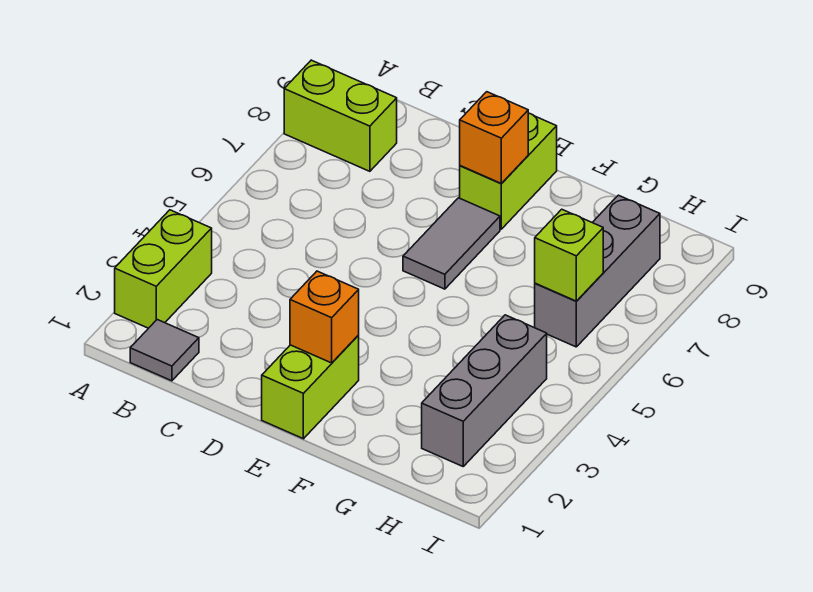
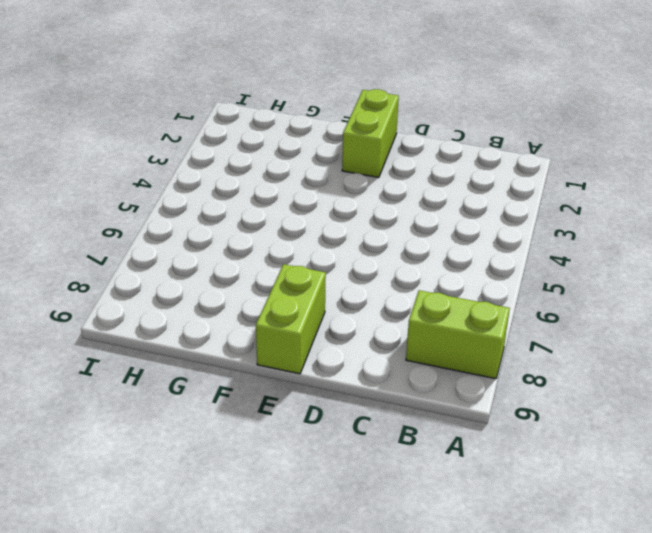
none -> lime brick A2:A3 level 1
none -> grey tile B1 level 1

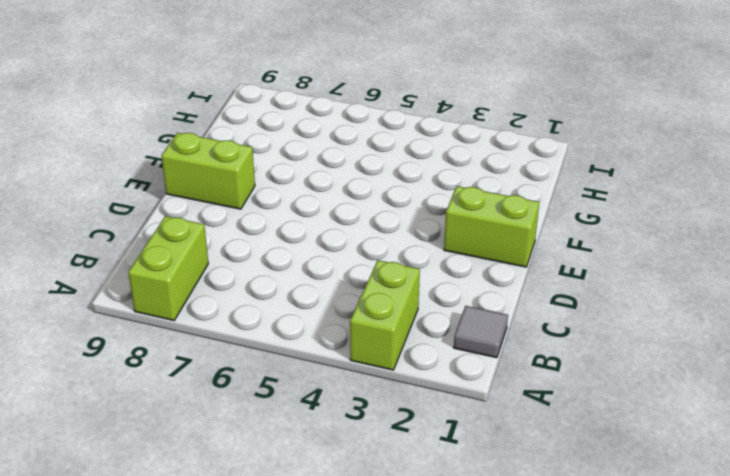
lime brick A3:B3 level 1 -> lime brick A2:A3 level 1
none -> grey tile E6:E7 level 1
none -> grey brick H2:H4 level 1

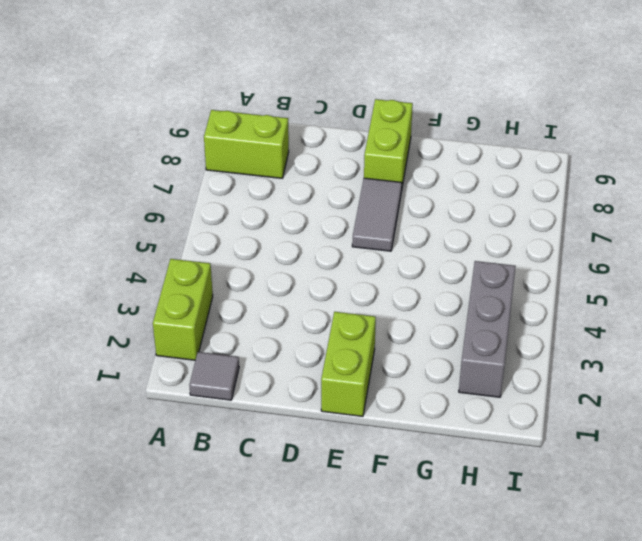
none -> grey brick H6:H8 level 1
none -> orange brick E2 level 2

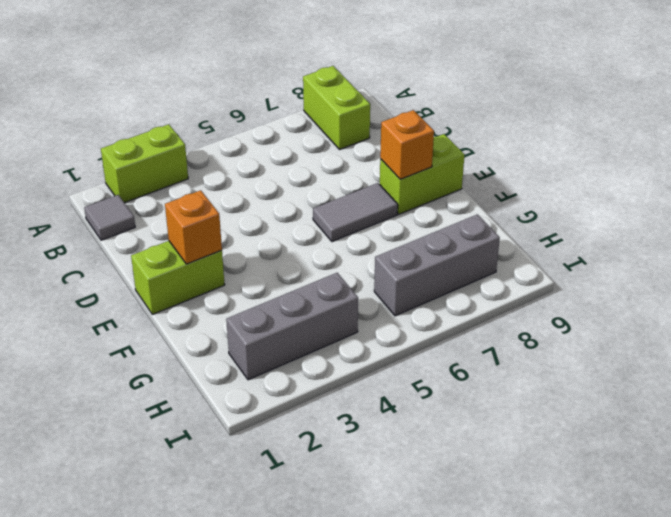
none -> lime brick H6 level 2

